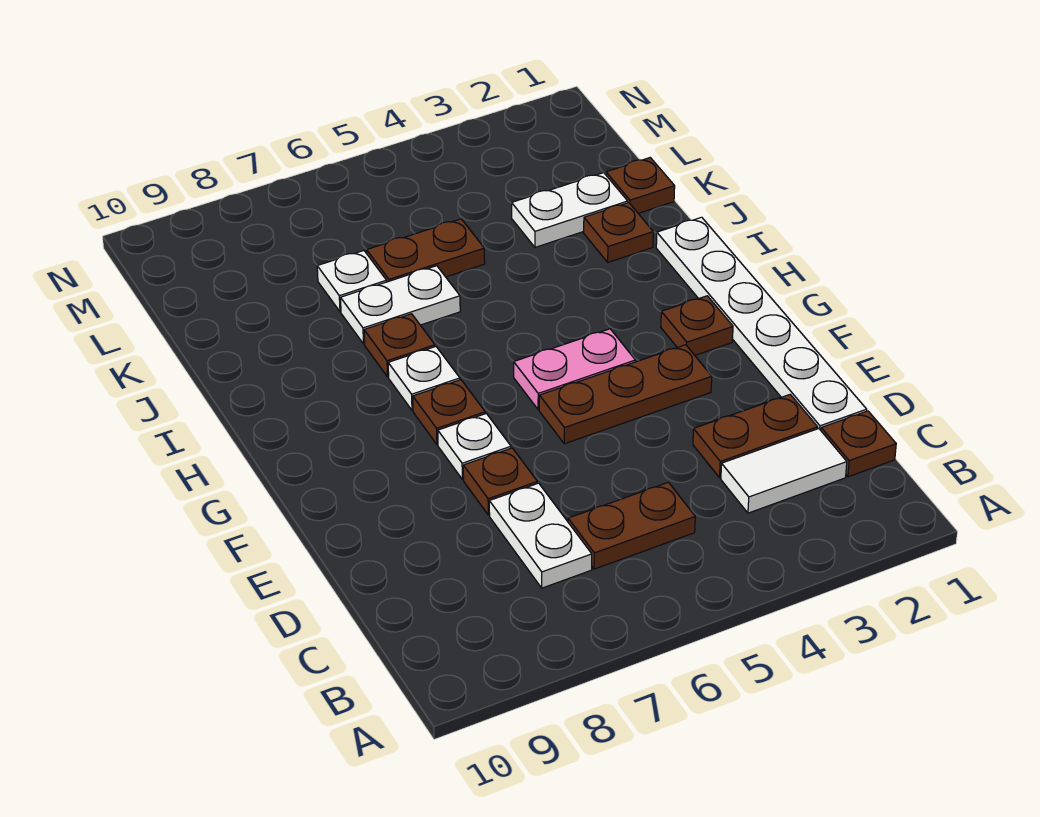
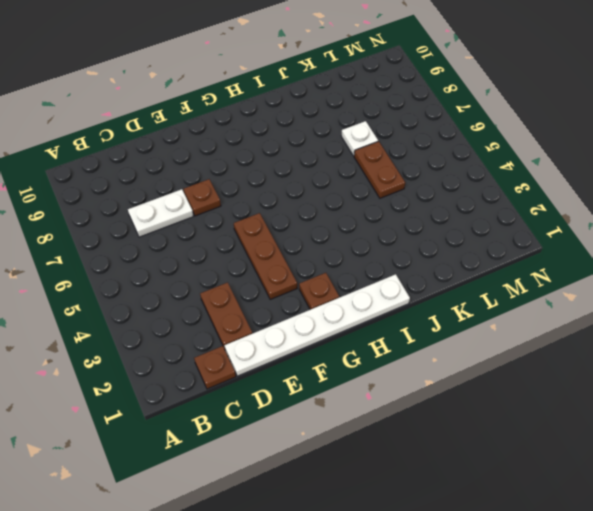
none -> white tile C2:C3 level 1
none -> brown plate C5:C6 level 1
none -> white plate F7 level 1

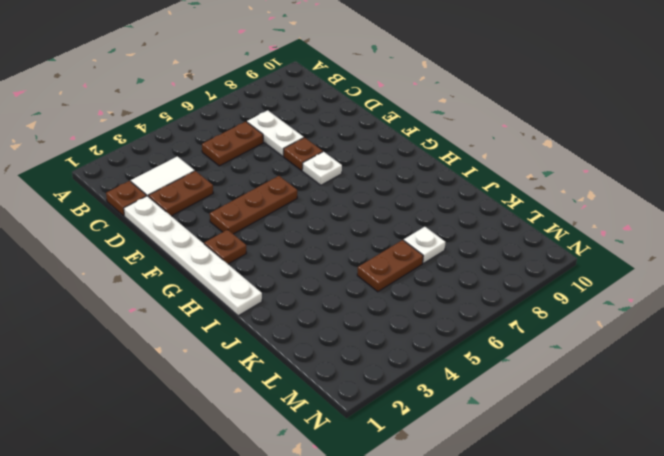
none -> pink plate G4:G5 level 1
none -> brown plate G7 level 1
none -> white plate H7 level 1

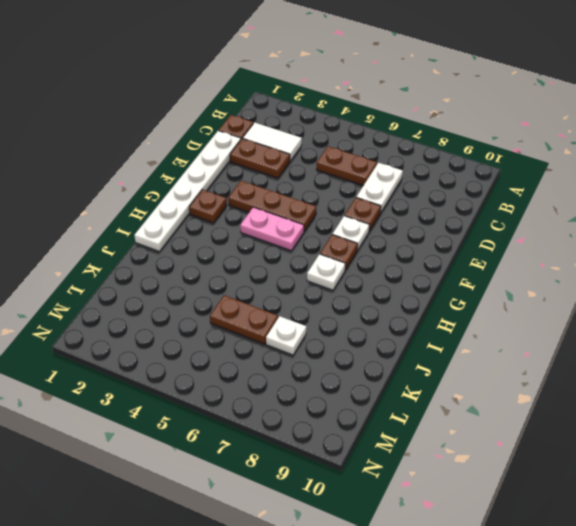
none -> brown plate I7 level 1
none -> brown plate J2 level 1
none -> white plate J6:J7 level 1

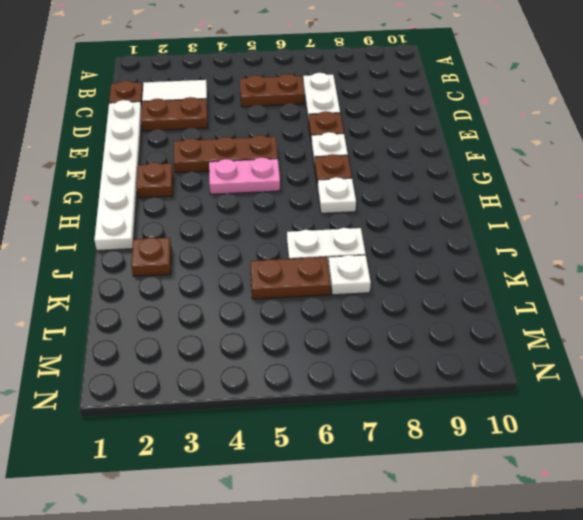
none -> brown plate I7 level 1
none -> brown plate K1 level 1
none -> white plate K2:K3 level 1

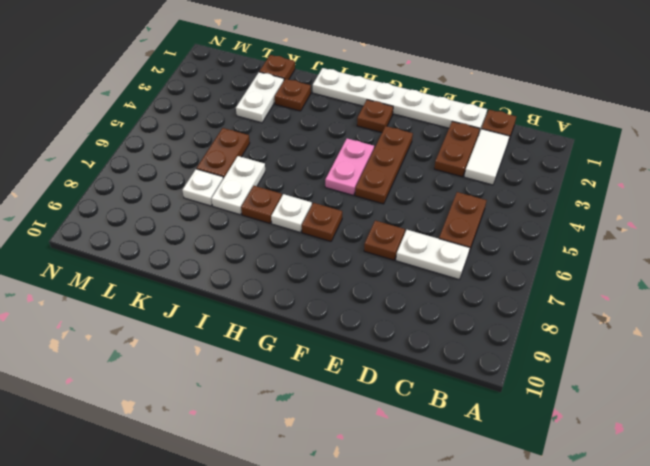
none -> white plate F7 level 1

